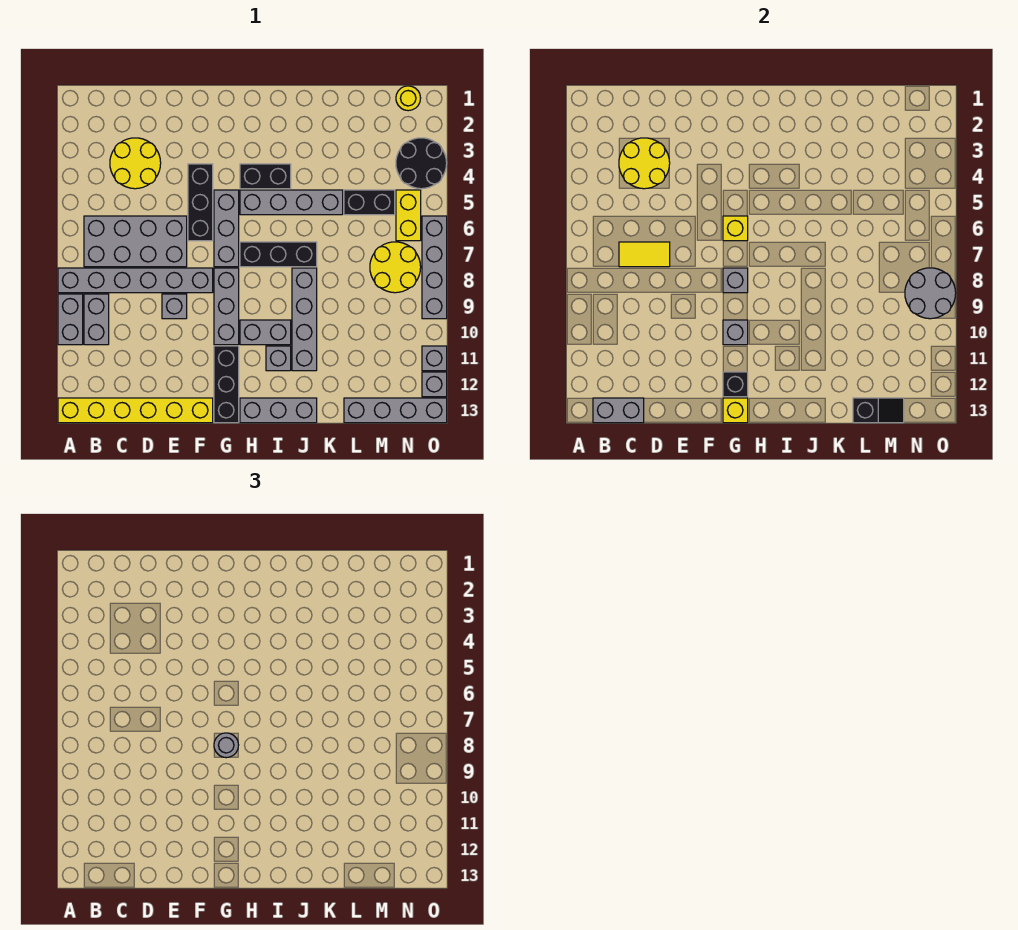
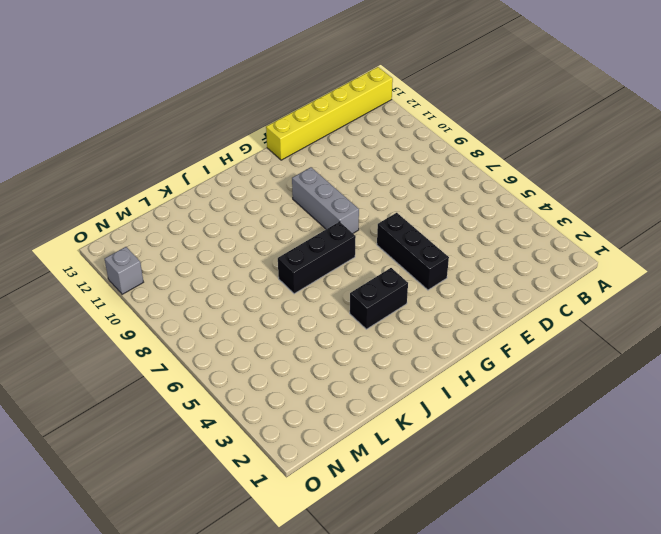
none -> grey brick A8:F8 level 1
none -> grey brick A9:A10 level 1
none -> grey brick B6:E7 level 1
none -> grey brick B9:B10 level 1

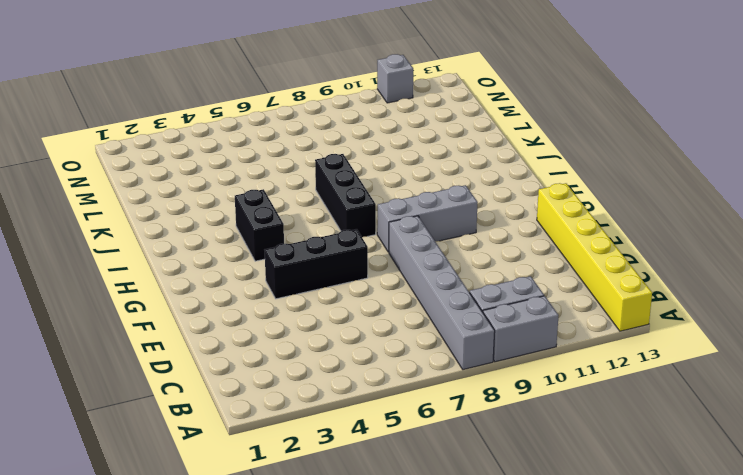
none -> grey brick B6:E7 level 1
none -> yellow round brick C3:D4 level 1
none -> grey brick E9 level 1
none -> grey brick G5:G7 level 1

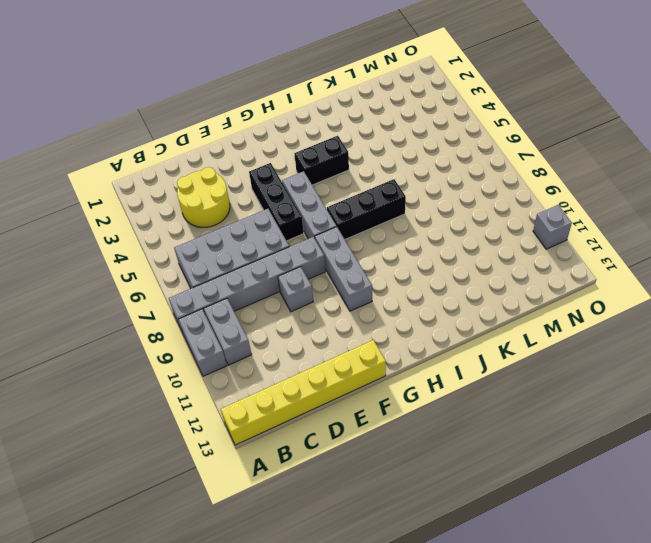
none -> black brick G11:G13 level 1
none -> grey brick H5:K5 level 1
none -> grey brick H10:I10 level 1
none -> grey brick H13:J13 level 1

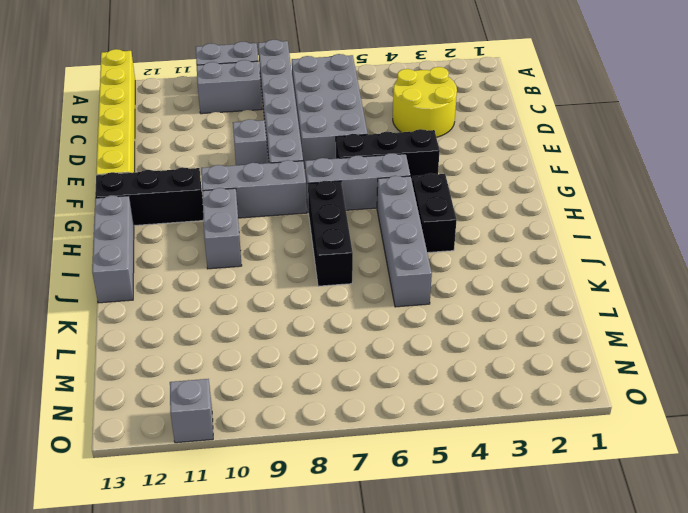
none -> grey brick I11 level 1
none -> grey brick J8:J11 level 1
none -> black brick L5:M5 level 1
none -> grey brick L13:O13 level 1

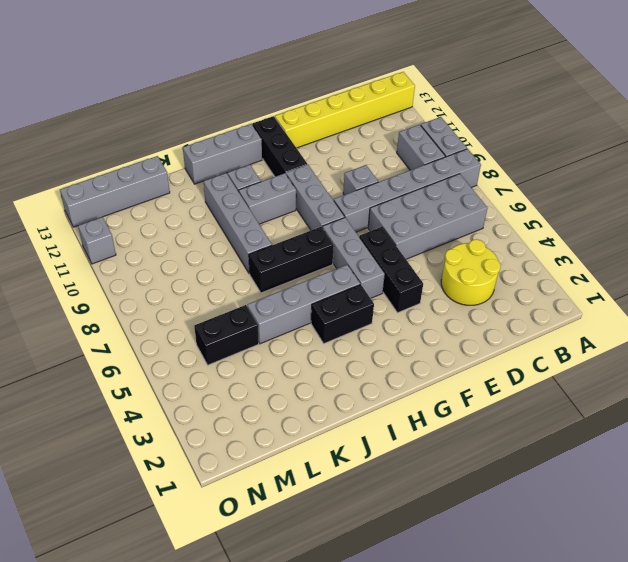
none -> yellow round brick M7:N8 level 1
none -> yellow round brick N1 level 1
none -> black round brick N3:O4 level 1
none -> yellow brick N5:N6 level 1

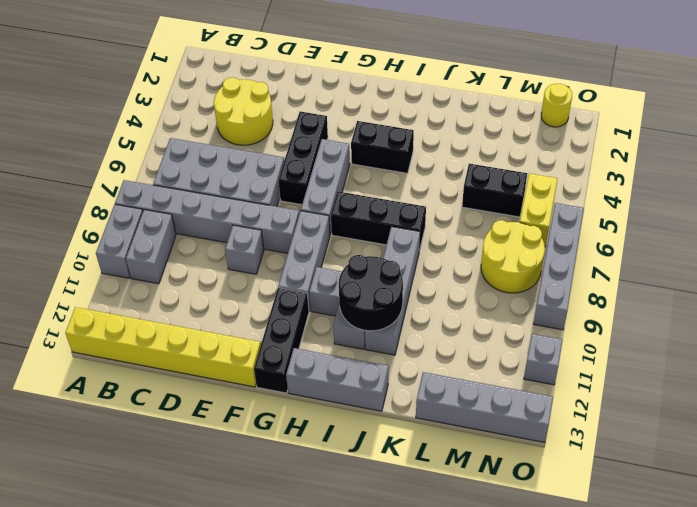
black round brick I10:J11 level 2 -> black round brick N3:O4 level 1
none -> grey brick H5:K5 level 1
none -> grey brick O12 level 1
none -> grey brick B13:C13 level 2
none -> yellow round brick C3:D4 level 2

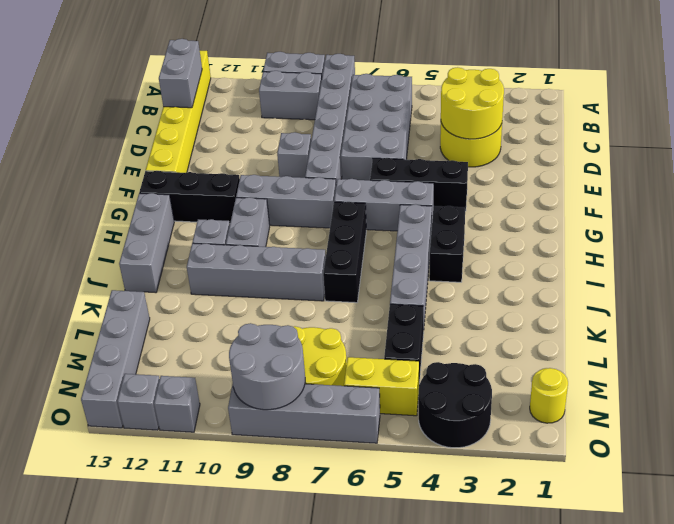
none -> yellow tile C7:D7 level 2
none -> yellow brick G6 level 2
none -> grey brick G8 level 2
none -> grey brick G10 level 2

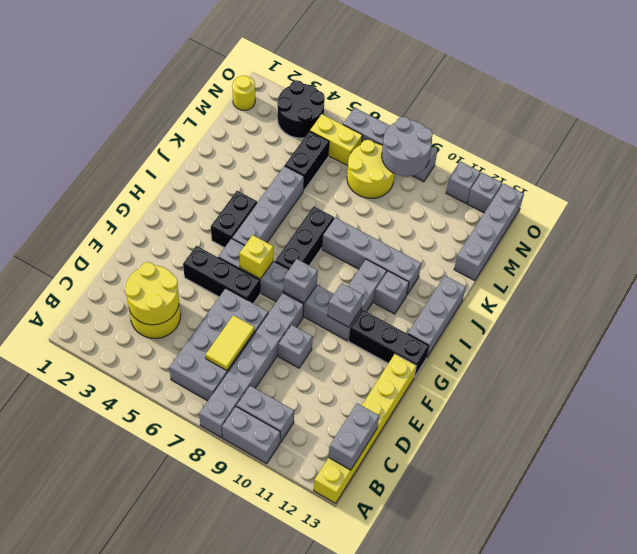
none -> black brick G12 level 2
none -> yellow brick G13 level 2
none -> black slope L13:M13 level 2 top L
none -> grey round brick G8 level 3

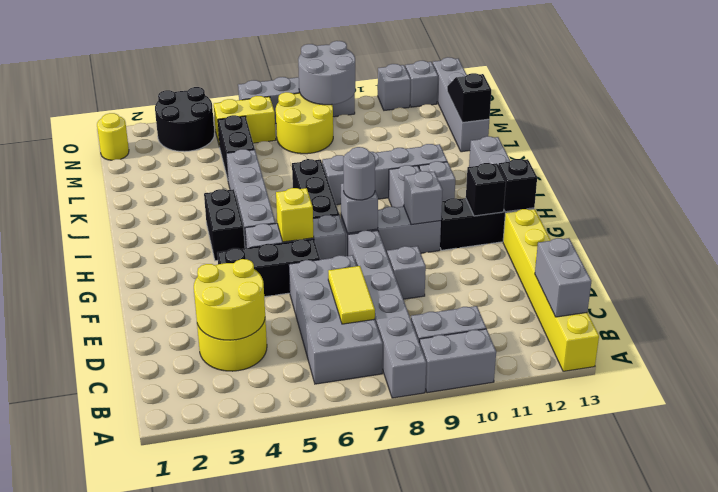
black brick G13 level 2 -> yellow brick G13 level 2

